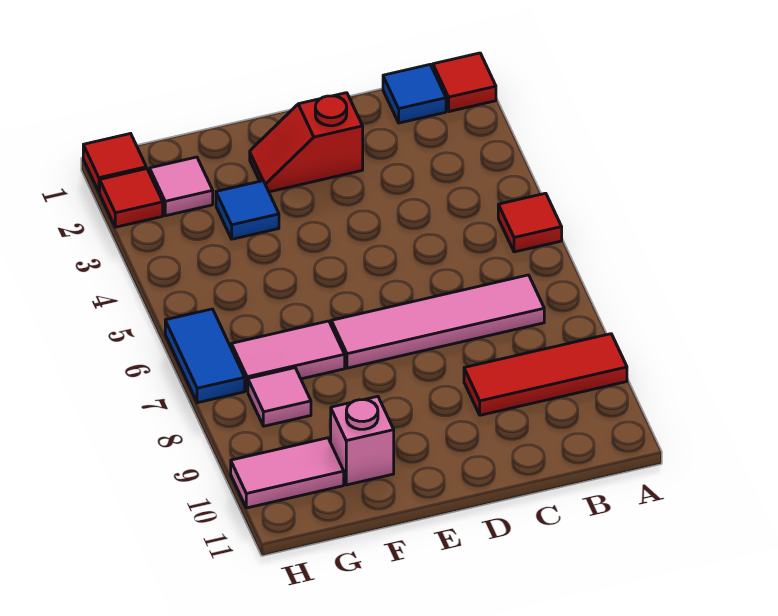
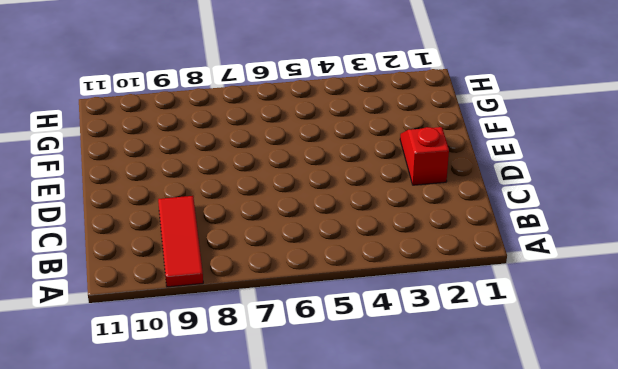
none -> red tile A1 level 1
none -> red tile A5 level 1
none -> blue tile B1 level 1

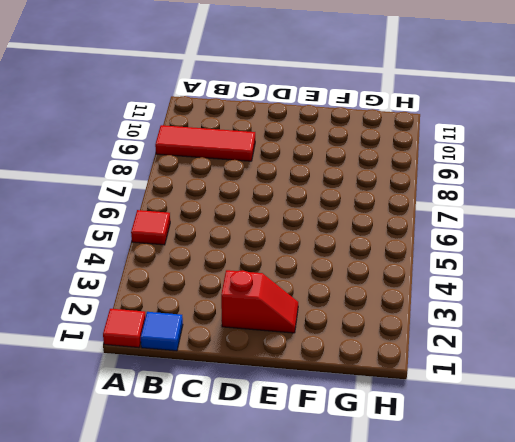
none -> pink tile B7:E7 level 1
none -> blue tile F3 level 1
none -> pink tile F7:G7 level 1

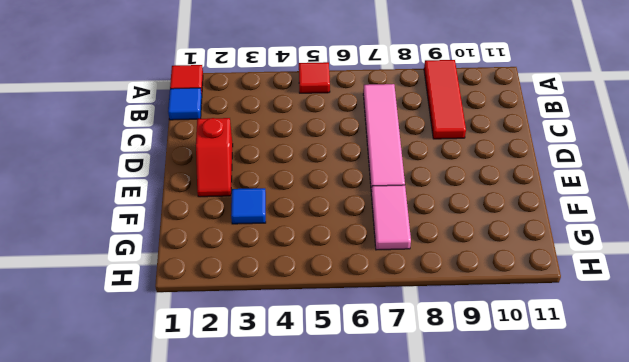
none -> pink brick F10 level 1
none -> pink tile G2 level 1
none -> pink tile G8 level 1

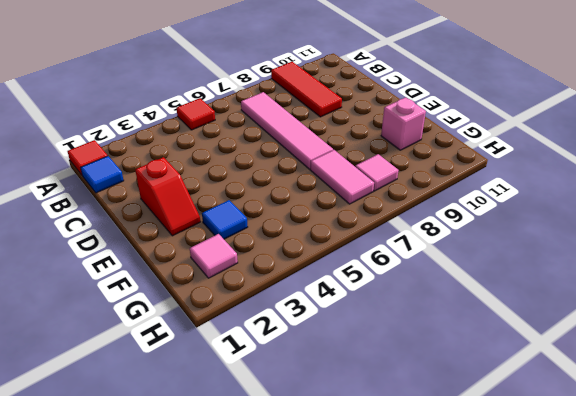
none -> pink tile G10:H10 level 1
none -> red tile H1 level 1
none -> red tile H2 level 1

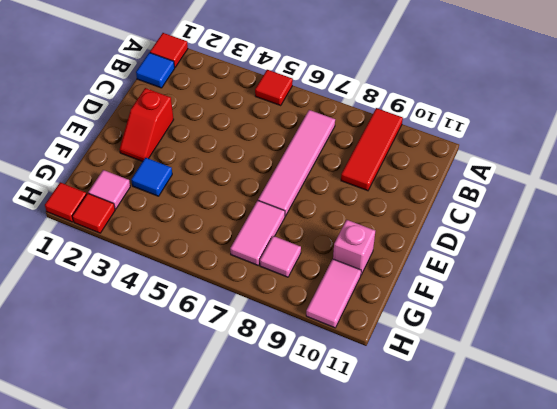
none -> blue tile H6:H7 level 1

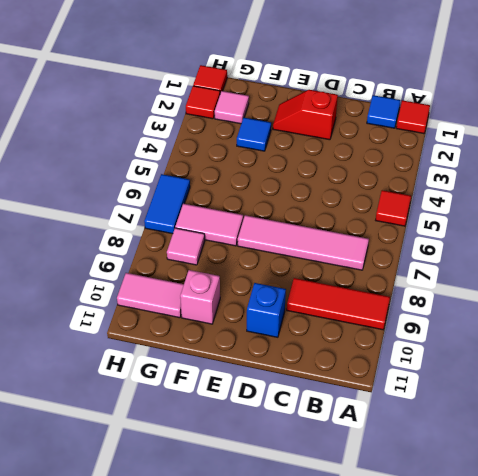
blue brick D10 level 1 -> none

